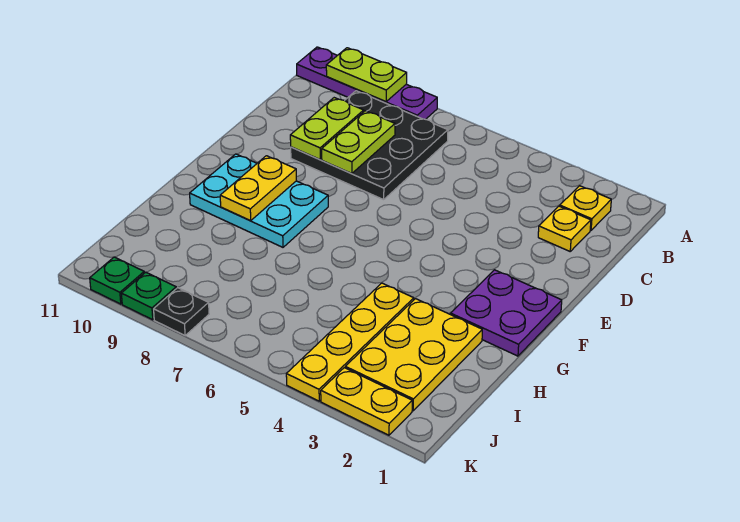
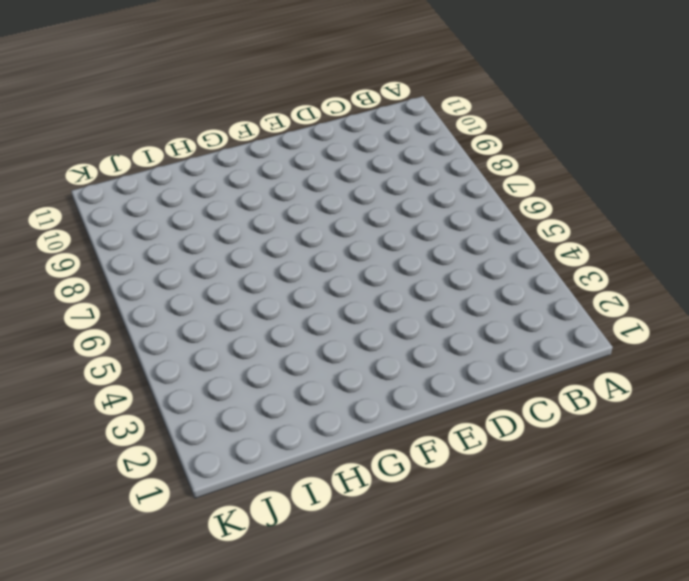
none -> purple plate A8:A11 level 1
none -> yellow plate B2 level 1
none -> black plate B7:D9 level 1

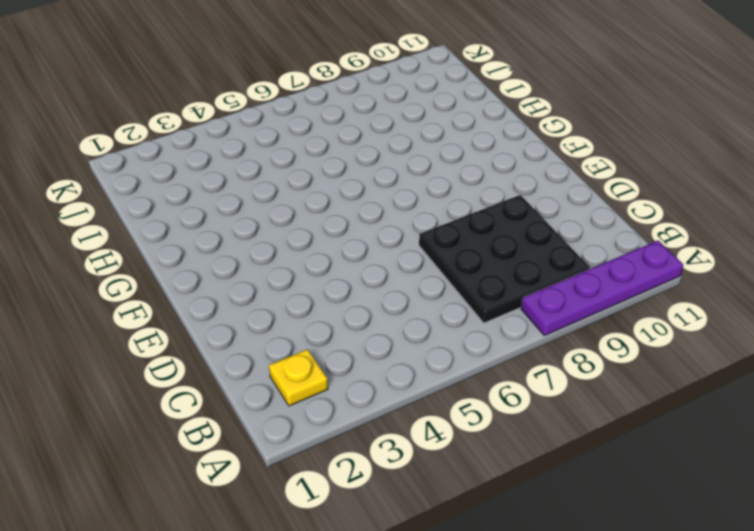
none -> yellow plate C2 level 1
none -> purple plate F1:G2 level 1
none -> cyan plate F8:G10 level 1

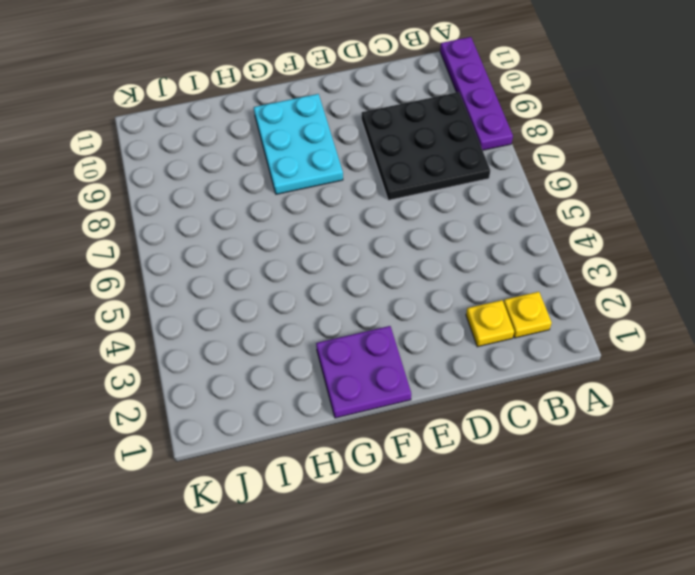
none -> yellow plate H2:J3 level 1
none -> yellow plate H4:K4 level 1
none -> yellow plate K2:K3 level 1

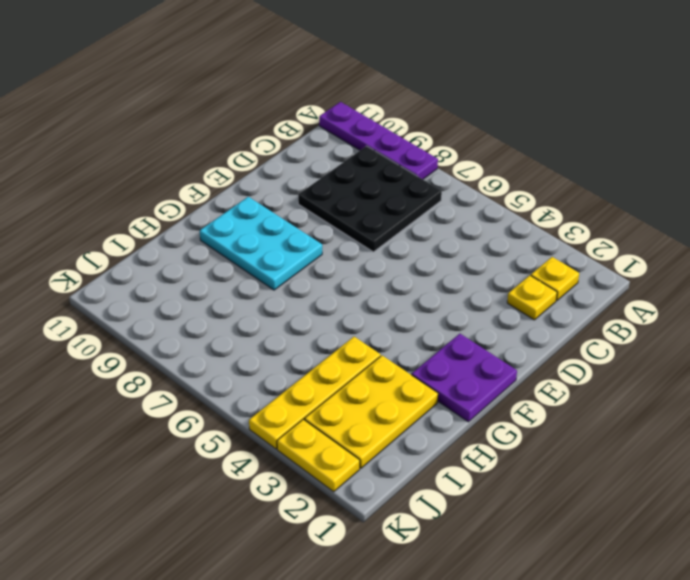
none -> black plate K8 level 1
none -> green plate K9 level 1
none -> green plate K10 level 1

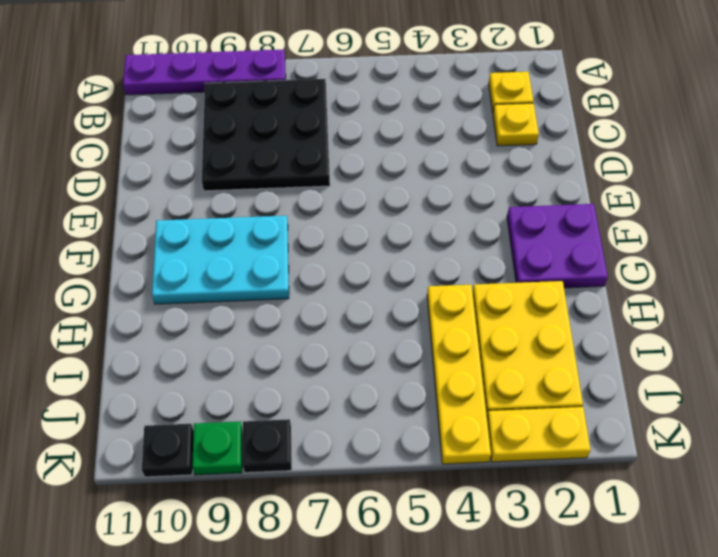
black plate K10 level 1 -> green plate K10 level 1
none -> lime plate A9:A10 level 2
none -> lime plate C8:D8 level 2
none -> lime plate C9:D9 level 2

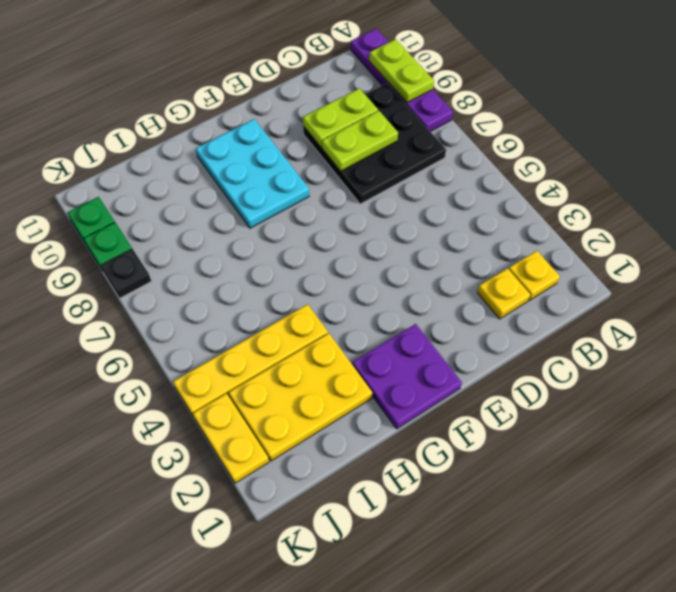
none -> yellow plate F9:G9 level 2

